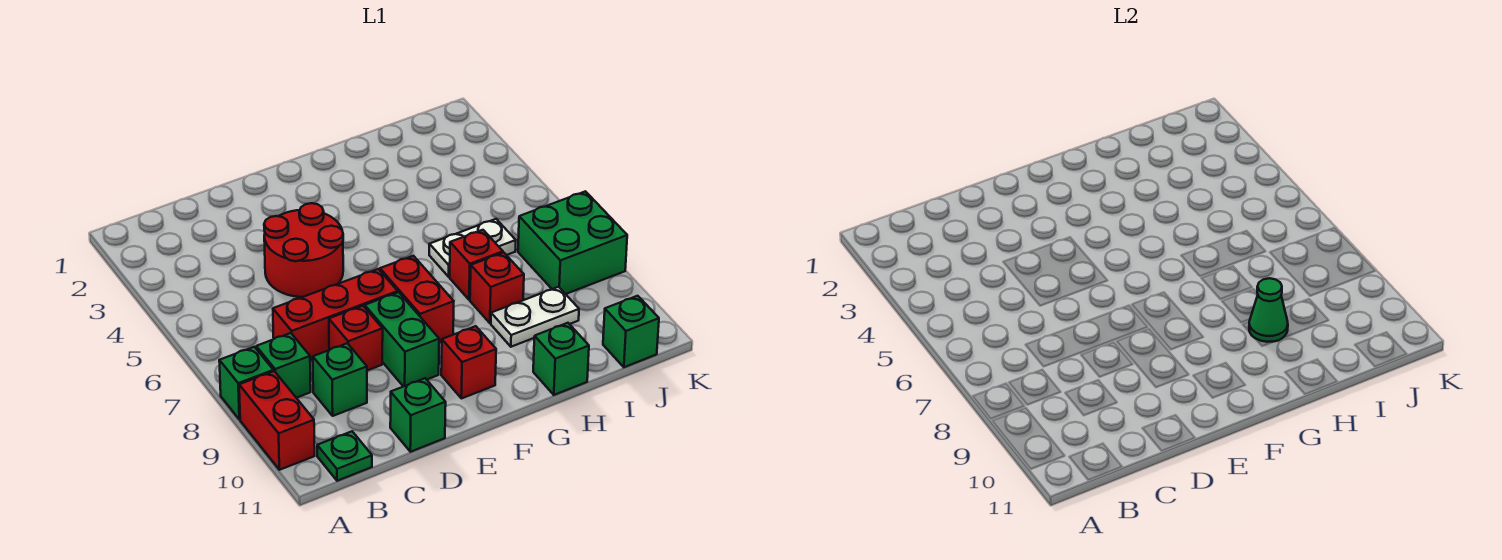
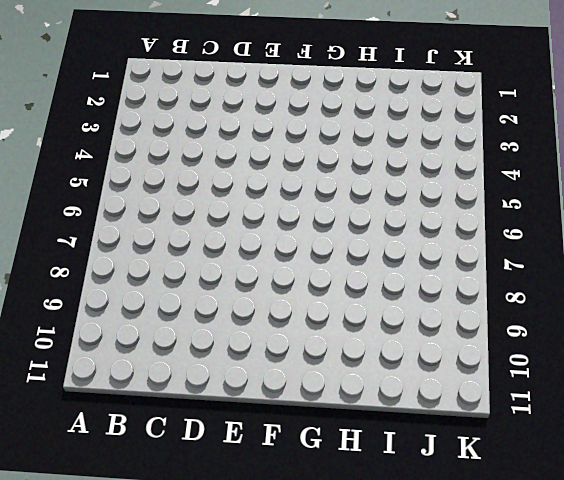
none -> green brick A8 level 1
none -> red brick A9:A10 level 1
none -> green brick B8 level 1

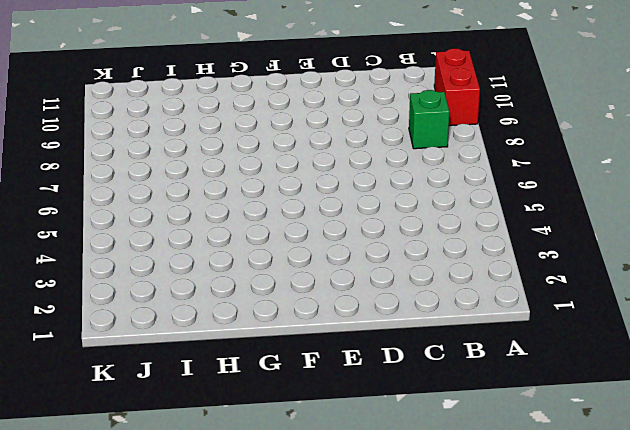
none -> green brick A8 level 1
none -> green plate B11 level 1
none -> red brick C7:E7 level 1

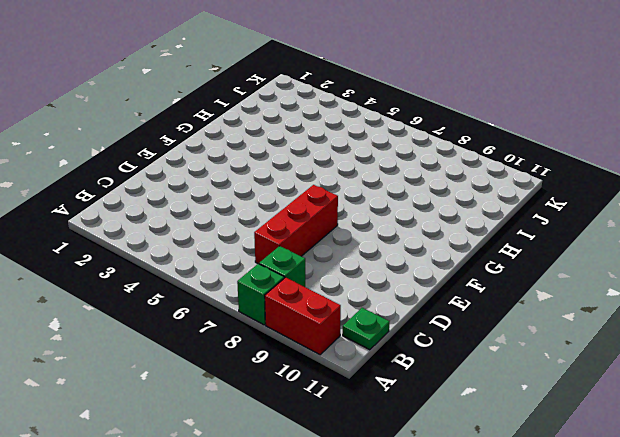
none -> green brick C9 level 1
none -> red round brick D4:E5 level 1
none -> red brick D8 level 1

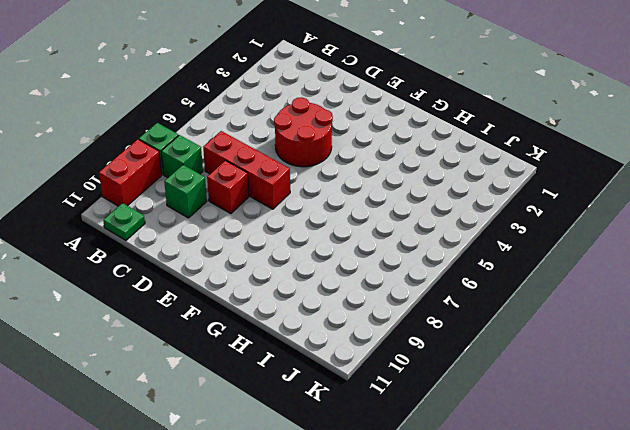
none -> green brick D11 level 1
none -> green brick E8:E9 level 1
none -> red brick F7:F8 level 1

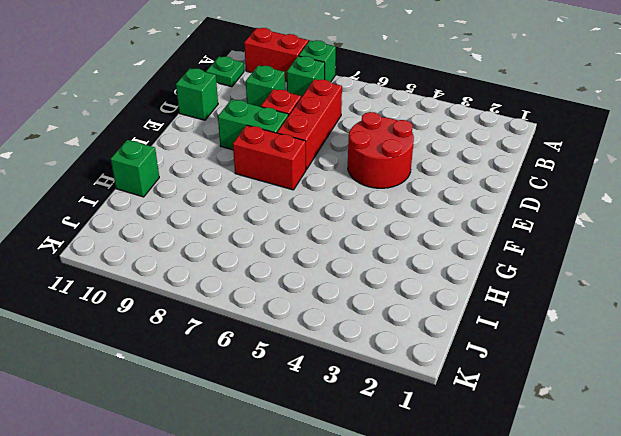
none -> red brick F10 level 1
none -> white plate H6:I6 level 1
none -> red brick H7 level 1

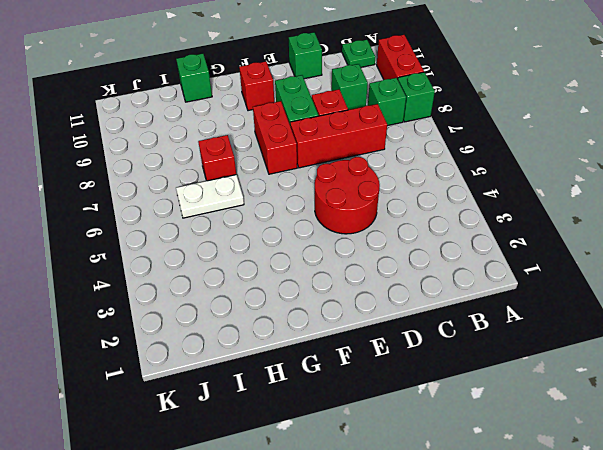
none -> red brick H8 level 1
none -> white plate H9:I9 level 1
none -> green brick J7:K8 level 1

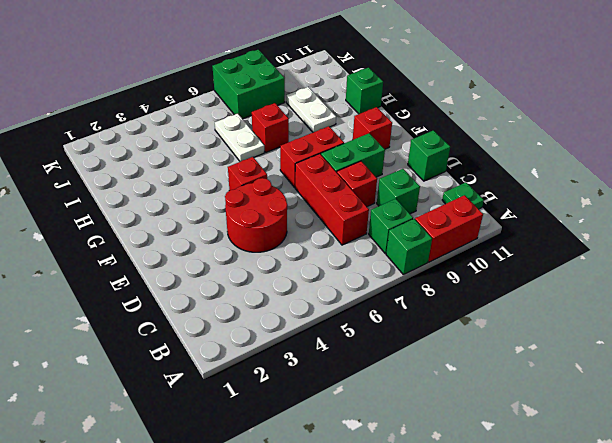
red brick F5 level 1 -> red brick H8 level 1
none -> green brick J11 level 1
none -> green cone H9 level 2

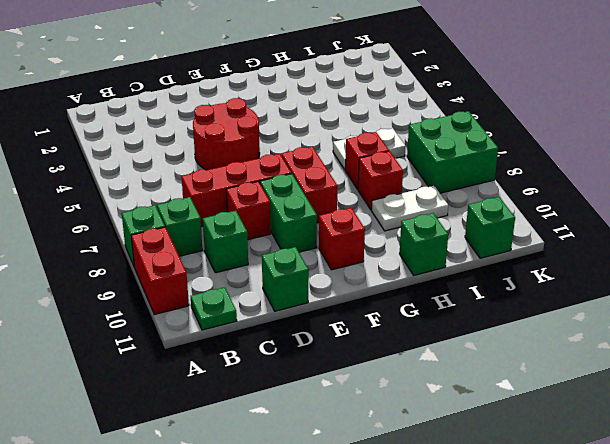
none -> green cone H9 level 2

